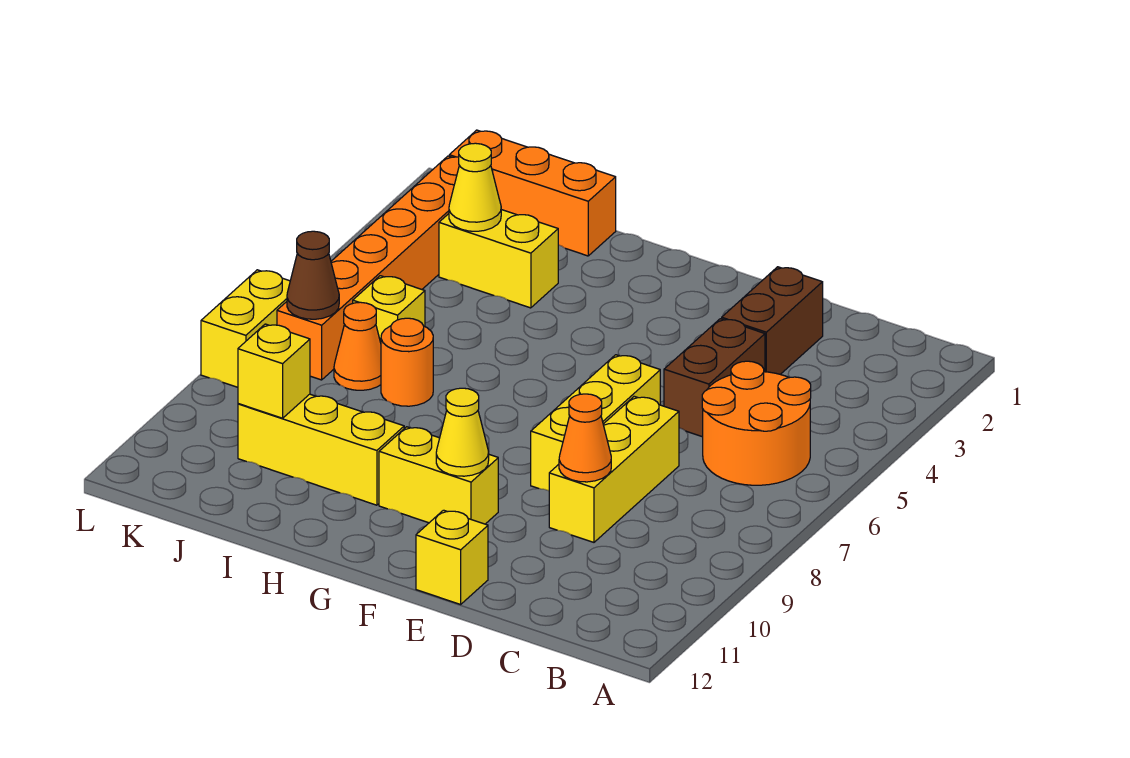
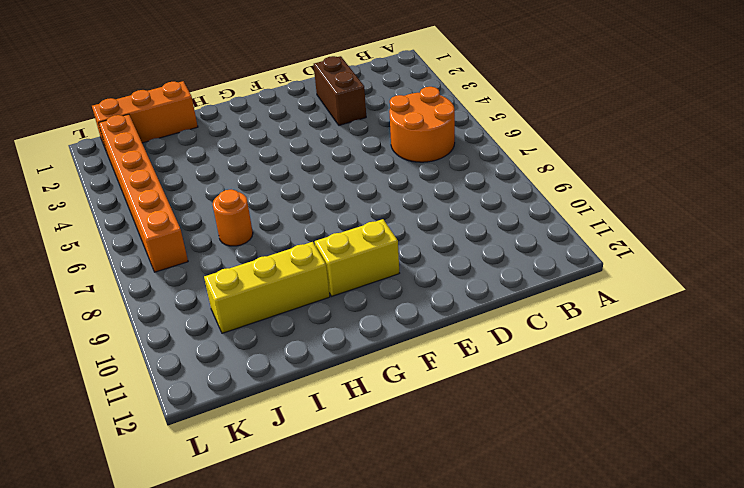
none -> brown brick D4:D5 level 1
none -> yellow brick D7:D9 level 1
none -> yellow brick E6:E8 level 1

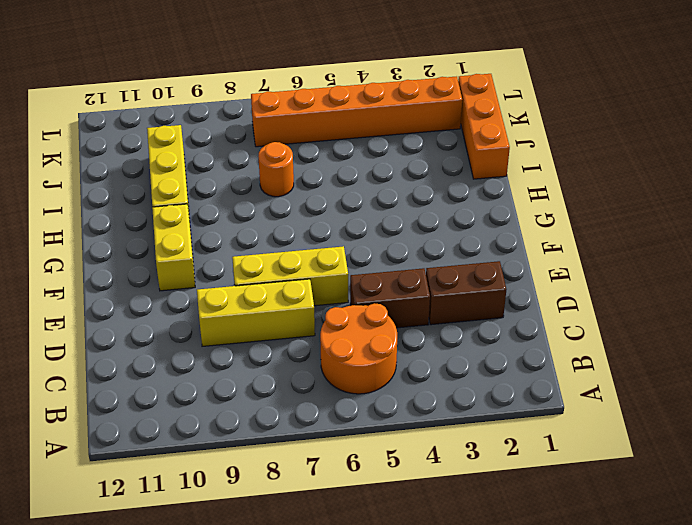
none -> yellow brick E12 level 1
none -> yellow brick I3:J3 level 1
none -> yellow brick J6 level 1

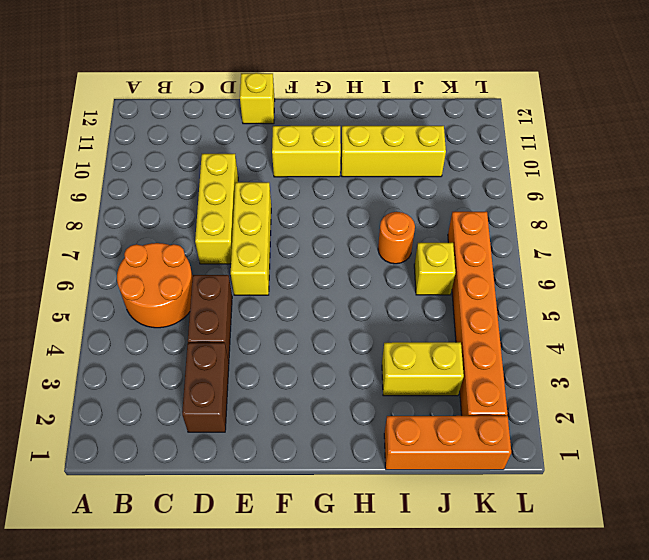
none -> orange cone J7 level 1
none -> yellow brick L7:L8 level 1
none -> orange cone D9 level 2

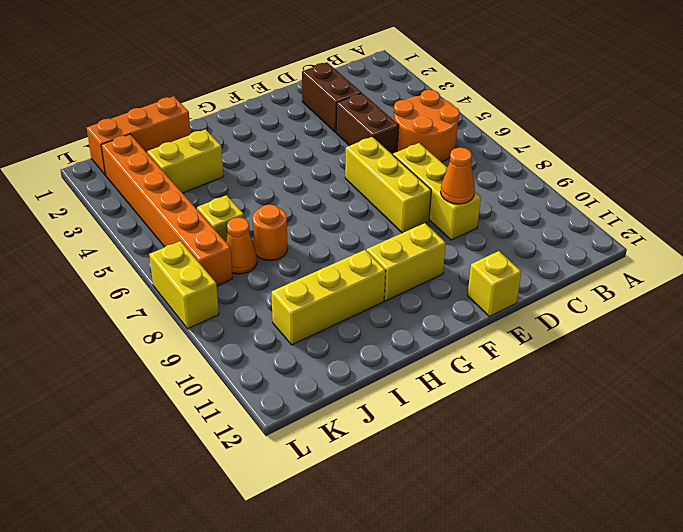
none -> yellow cone F10 level 2
none -> yellow cone J3 level 2
none -> yellow brick J10 level 2

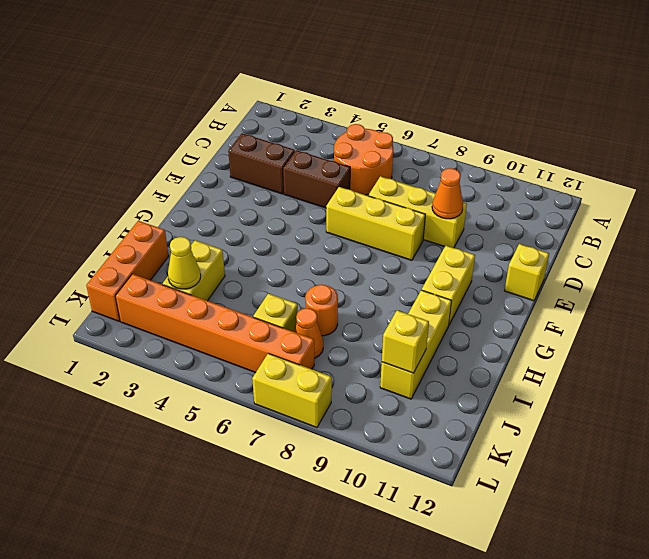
none -> yellow cone F10 level 2
none -> brown cone K7 level 2

